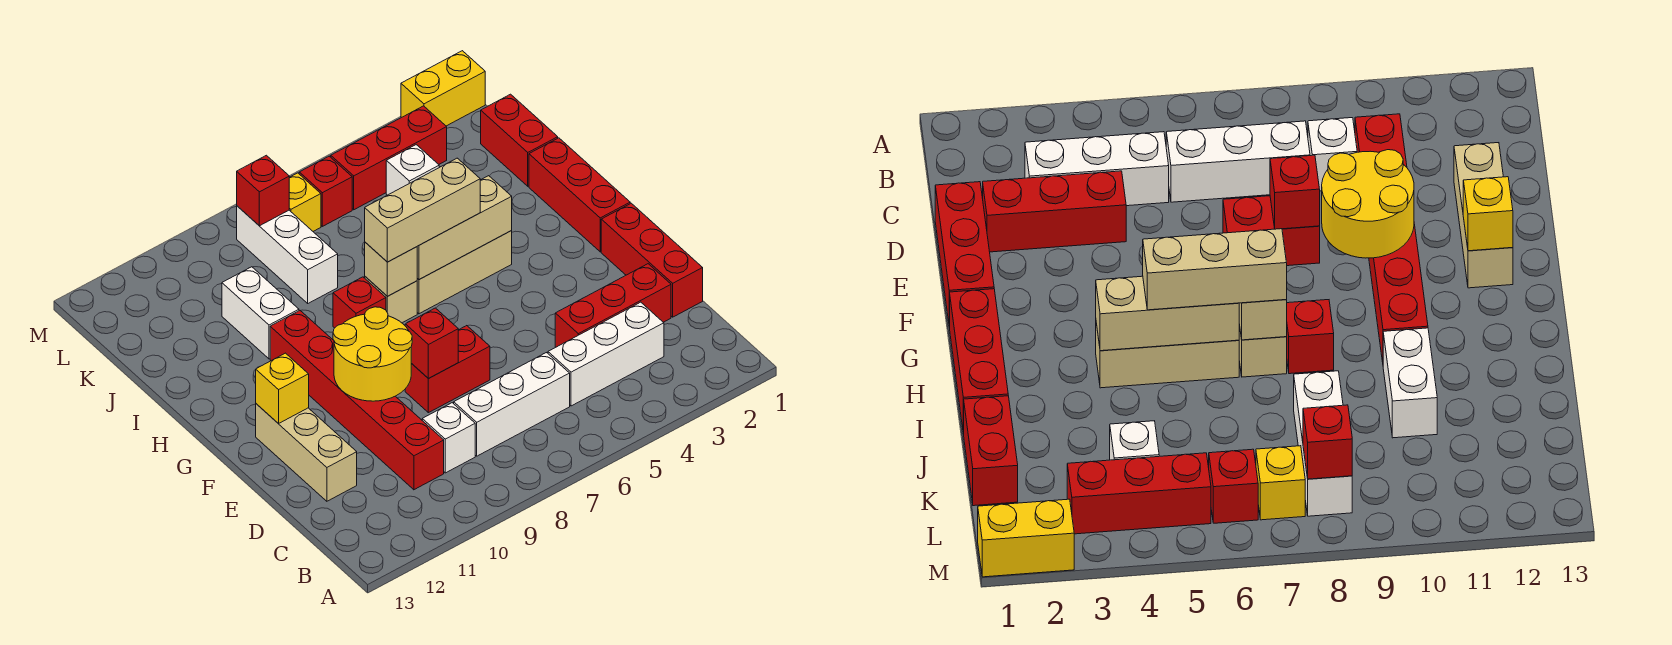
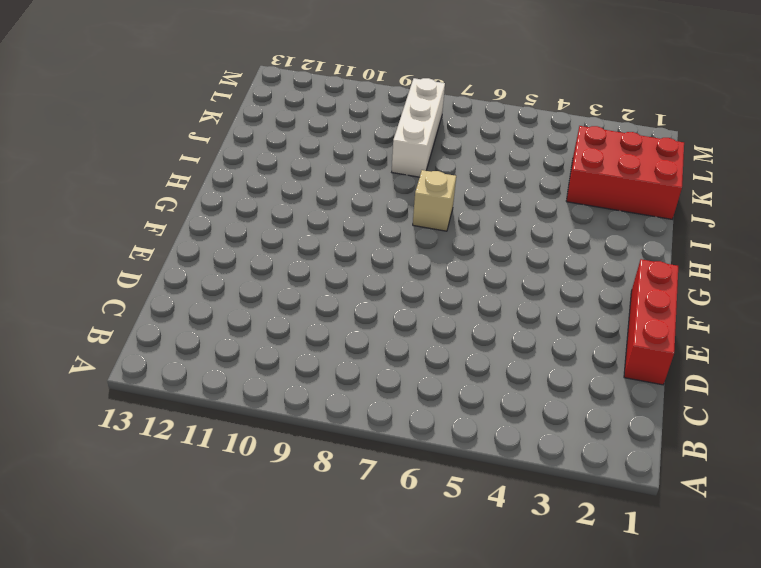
red brick J1:K3 level 1 -> red brick J1:K1 level 1
none -> white brick C3:C5 level 1
none -> white brick C6:C8 level 1
none -> white brick C9 level 1

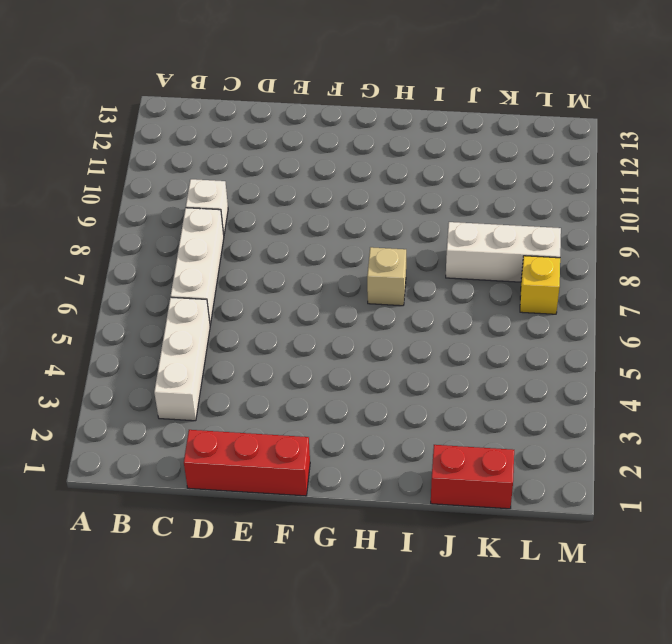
none -> red brick C10:H10 level 1
none -> red brick D2:D4 level 1
none -> tan brick D12:F12 level 1

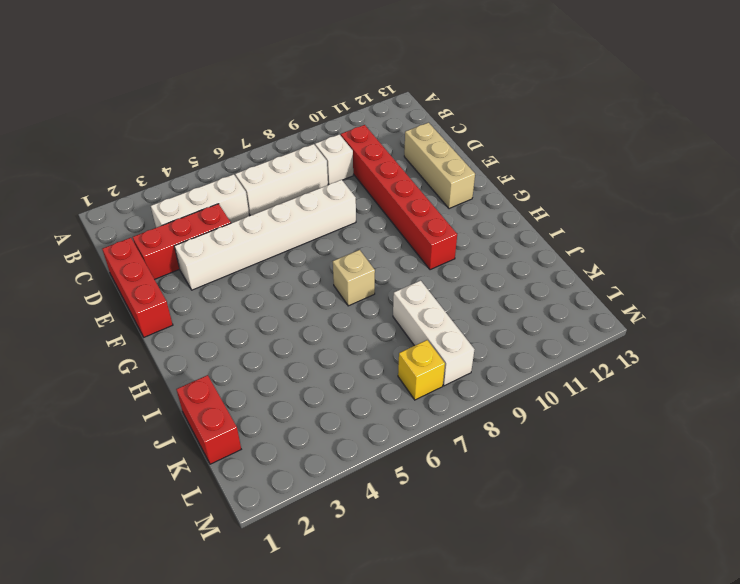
white brick E3:E8 level 1 -> red brick E7:E8 level 1
none -> red brick G1:I1 level 1
none -> tan brick H4:H6 level 1
none -> red brick H8 level 1

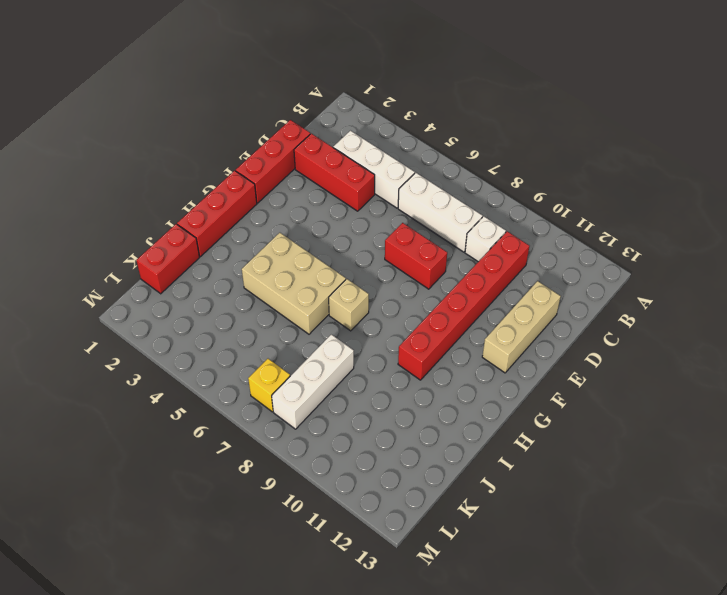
tan brick H4:I6 level 1 -> tan brick H4:H6 level 1
none -> red brick H8 level 1
none -> white brick I10:J10 level 1
none -> white brick K4 level 1

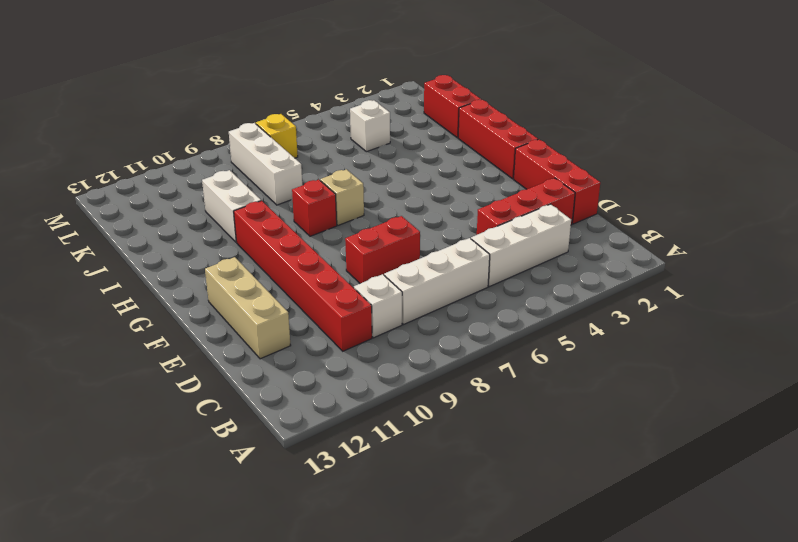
none -> tan brick H4:H6 level 1
none -> red brick L3:L5 level 1
none -> red brick L6 level 1

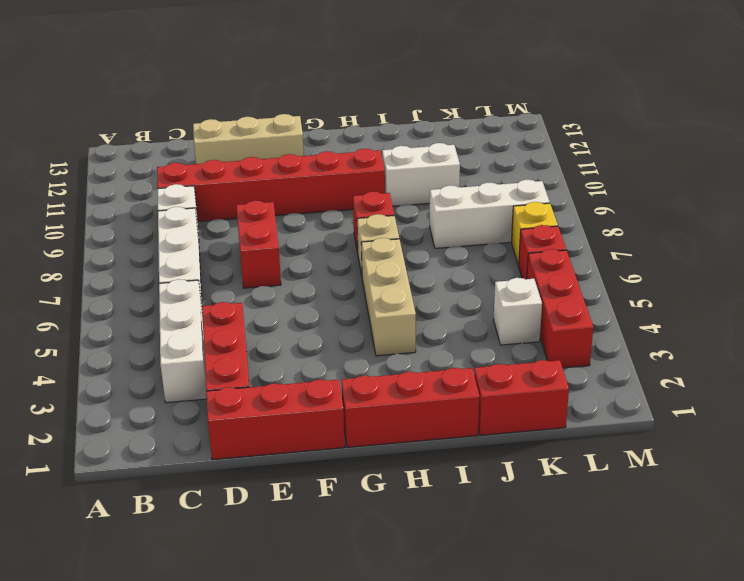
none -> yellow brick M1:M2 level 1
none -> red brick E8 level 2
none -> yellow round brick E9:F10 level 2

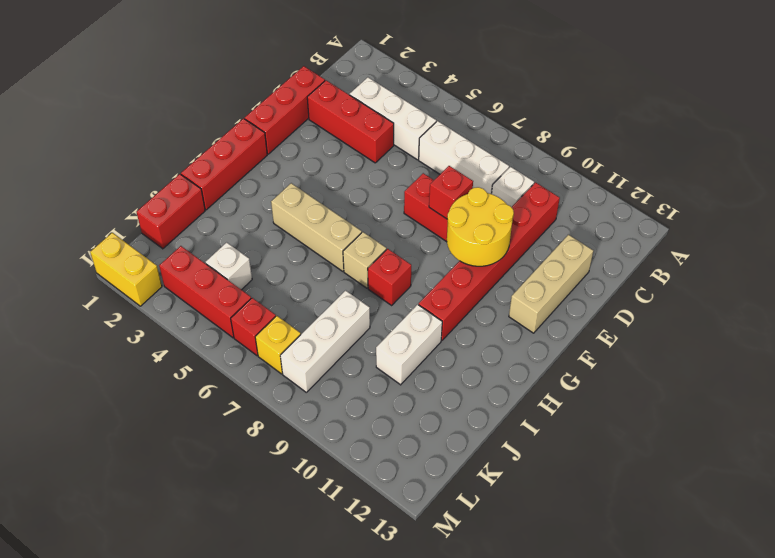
none -> yellow brick F12 level 2
none -> tan brick H4:H6 level 2
none -> tan brick H7 level 2

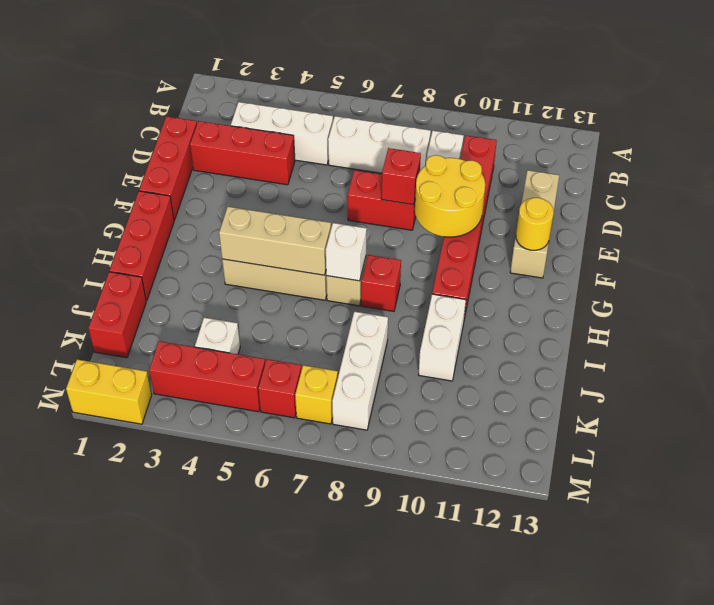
yellow round brick F12 level 2 -> yellow brick F12 level 2
white brick H7 level 2 -> tan brick H7 level 2
none -> red brick L8 level 2
none -> tan brick H5:H7 level 3

